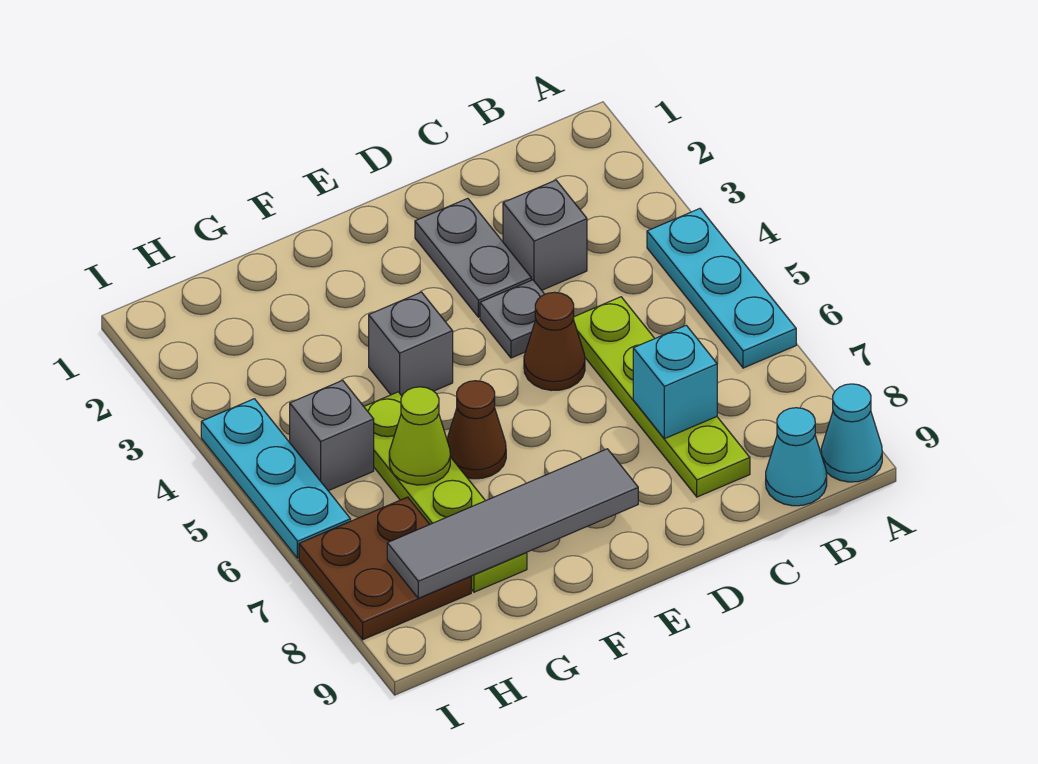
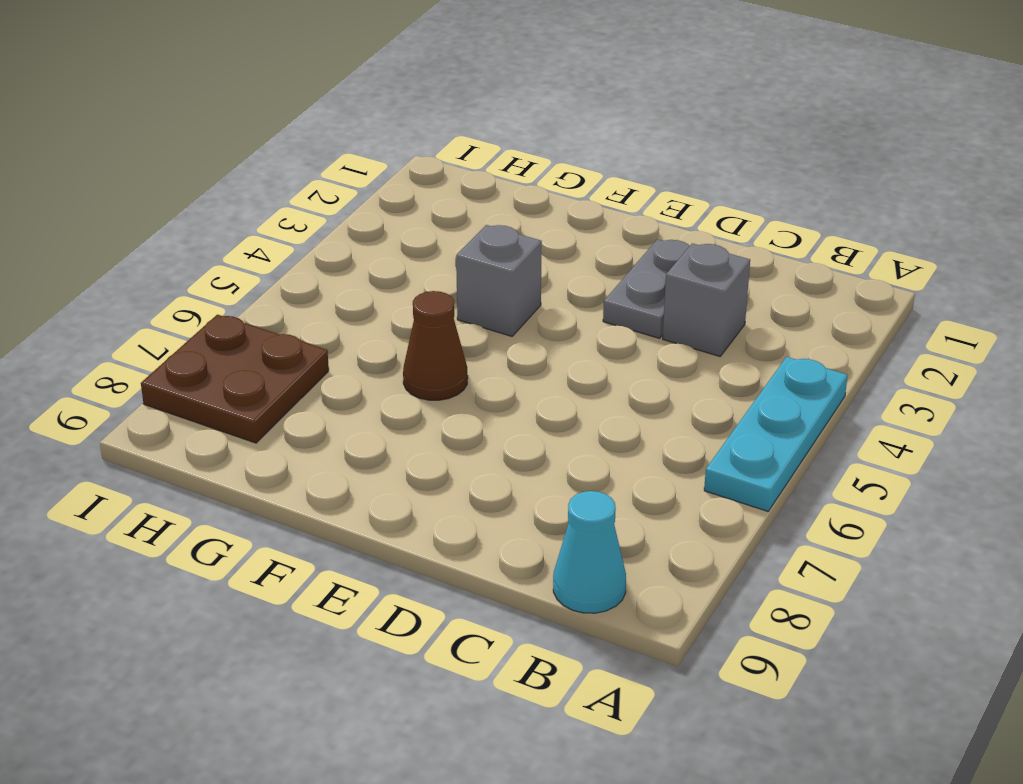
none -> cyan cone A9 level 1
none -> lime plate C5:C8 level 1
none -> grey plate D4 level 1

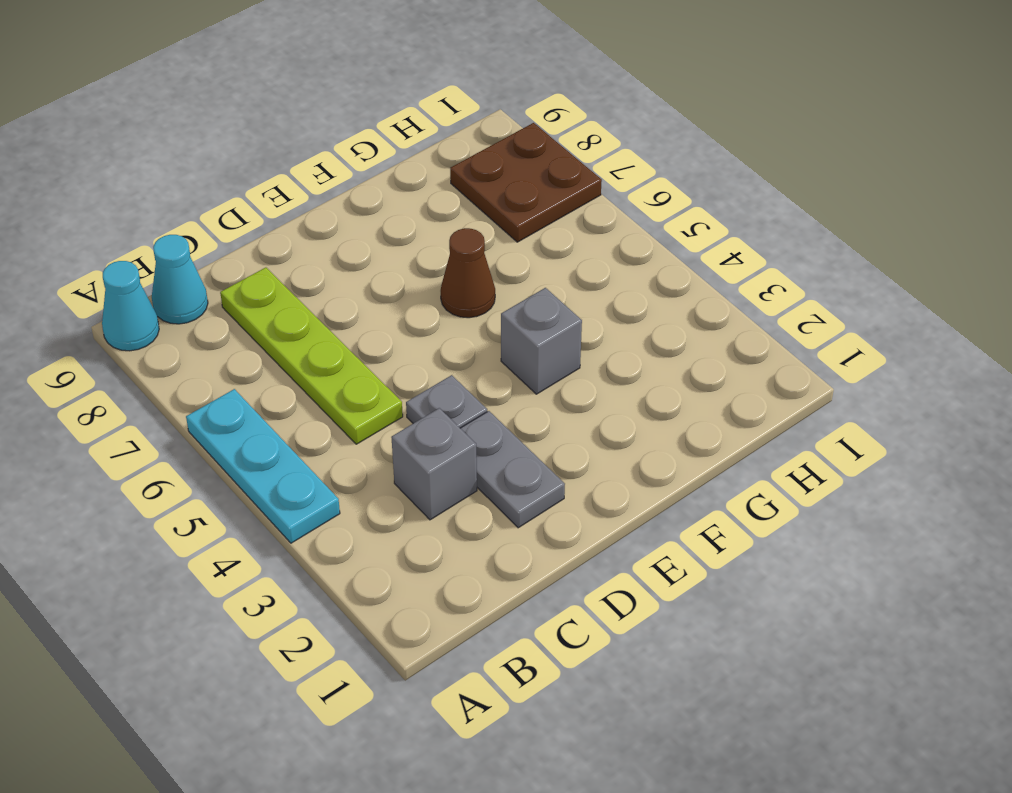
none -> brown cone D5 level 1
none -> lime plate G5:G8 level 1
none -> grey brick H5 level 1

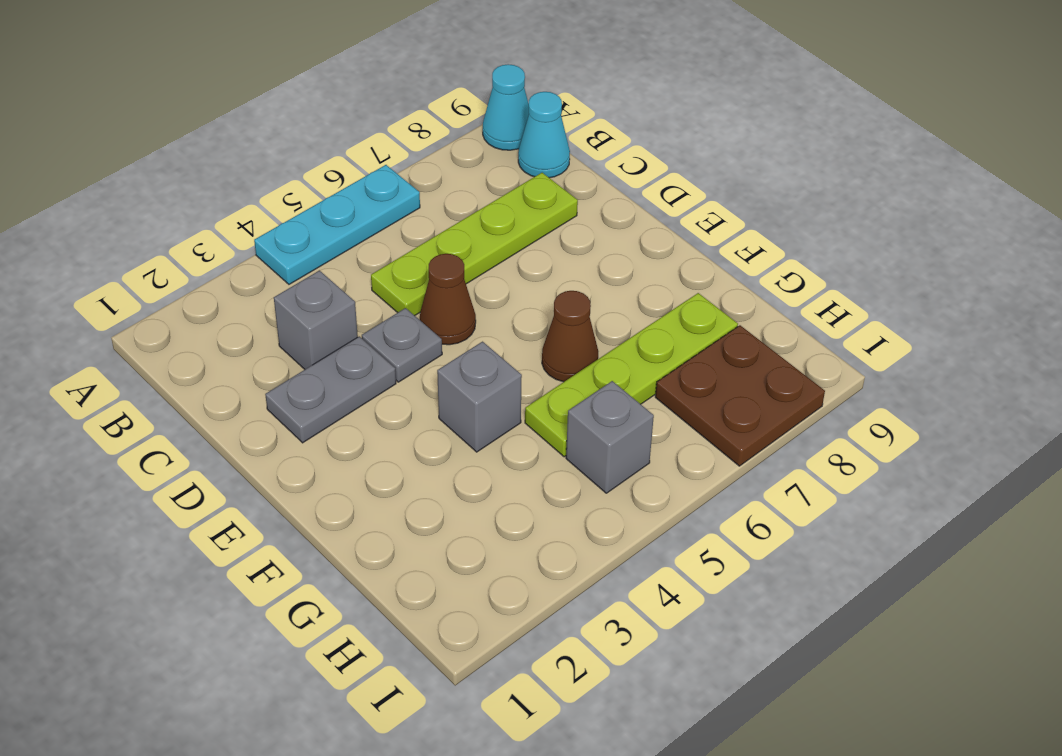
none -> cyan plate I4:I6 level 1
none -> cyan brick C7 level 2
none -> grey tile E8:H8 level 2

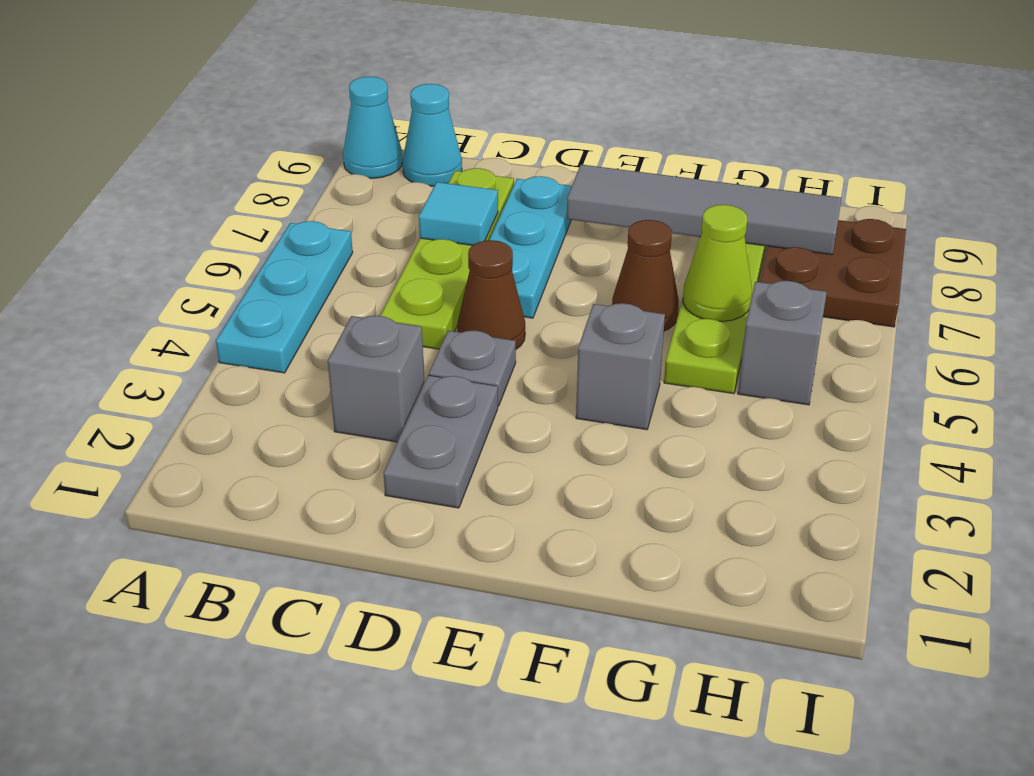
cyan tile C7 level 2 -> cyan brick C7 level 2
cyan plate D6:D8 level 1 -> cyan plate I4:I6 level 1

